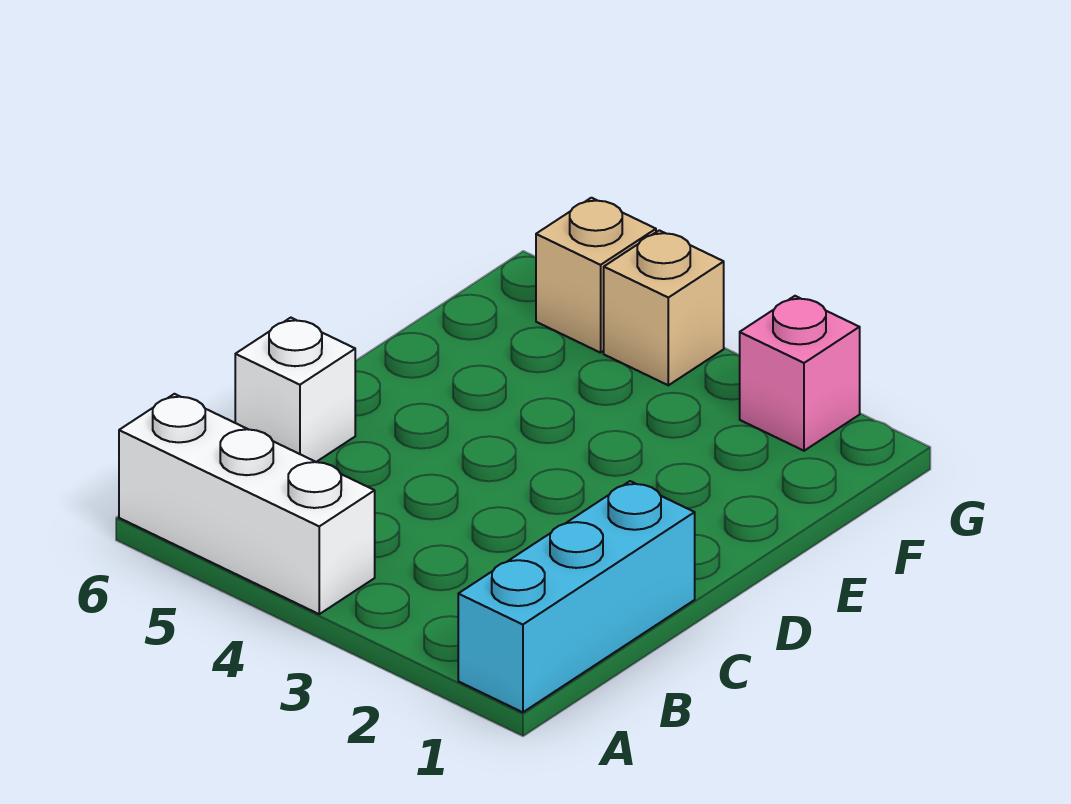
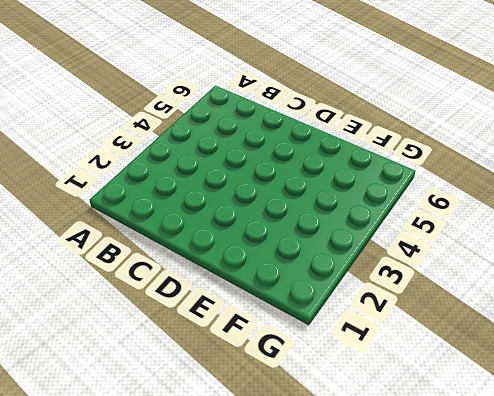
none -> cyan brick A1:C1 level 1
none -> white brick A4:A6 level 1

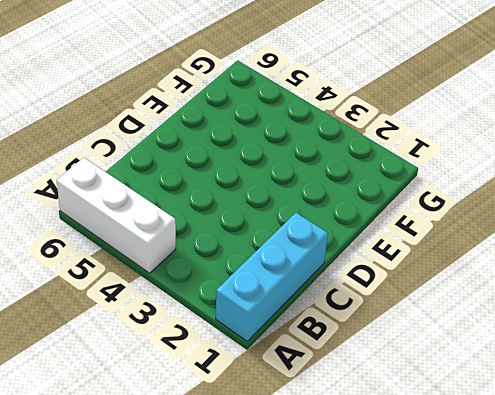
none -> white brick C6 level 1
none -> pink brick G2 level 1

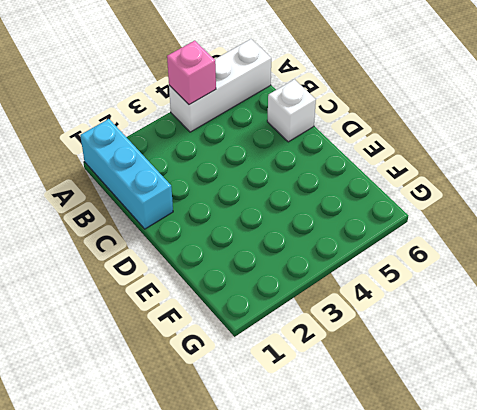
pink brick A4 level 2 -> pink brick G2 level 1
none -> tan brick G4 level 1
none -> tan brick G5 level 1

